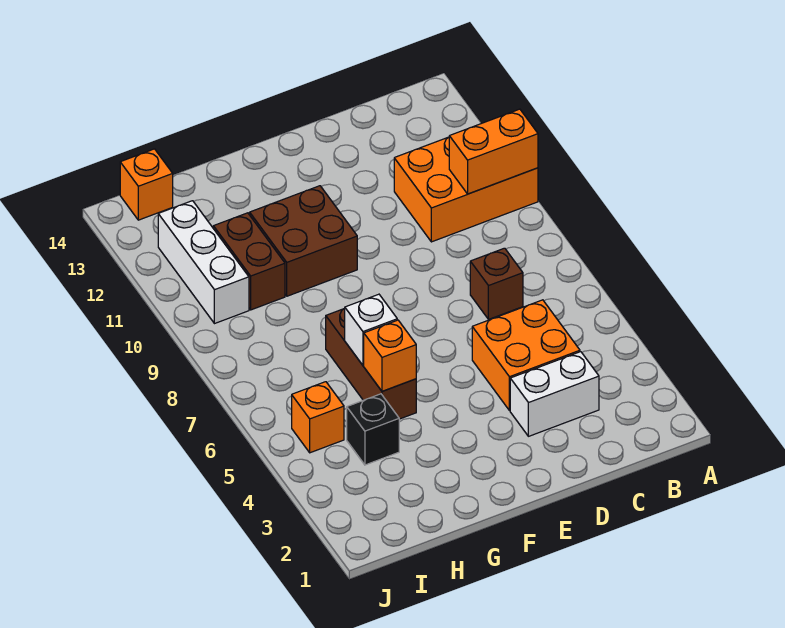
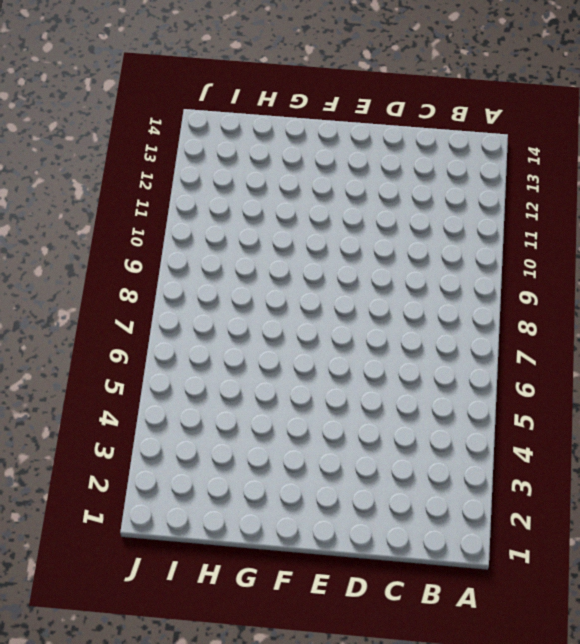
none -> orange brick A10:C11 level 1
none -> white brick C3:D3 level 1
none -> orange brick C4:D5 level 1

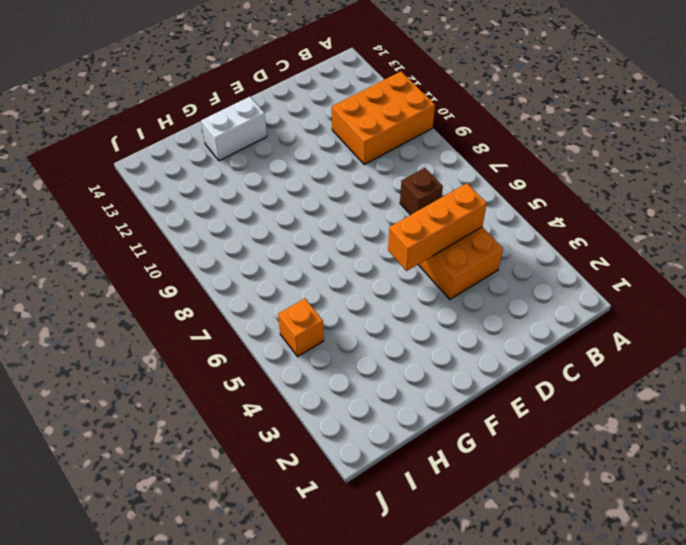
orange brick C5:E5 level 2 -> none
white brick F13:G13 level 1 -> white brick C3:D3 level 1
none -> brown brick F10:G11 level 1
none -> brown brick G5:G7 level 1
none -> black brick H4 level 1

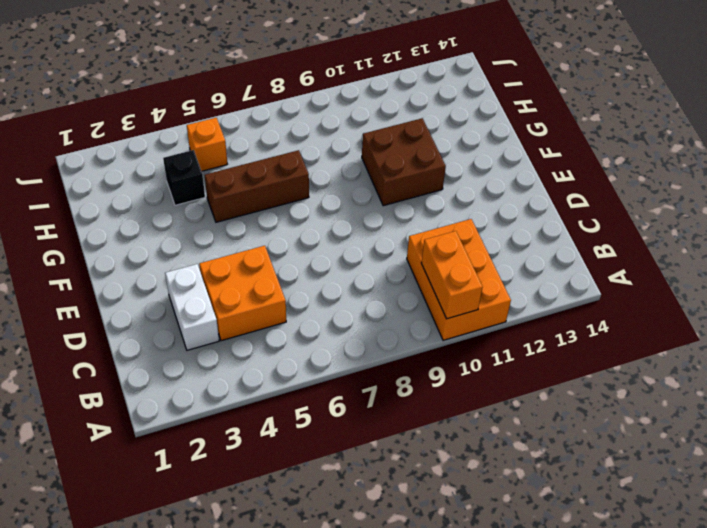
none -> brown brick C7 level 1
none -> brown brick H10:H11 level 1
none -> white brick I10:I12 level 1

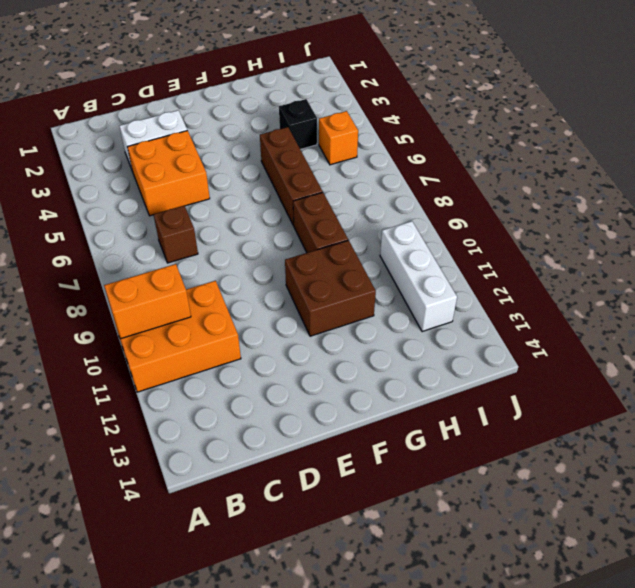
brown brick G8:G9 level 1 -> brown brick H10:H11 level 1
none -> orange brick I14 level 1
none -> orange brick G5 level 2
none -> white brick G6 level 2

